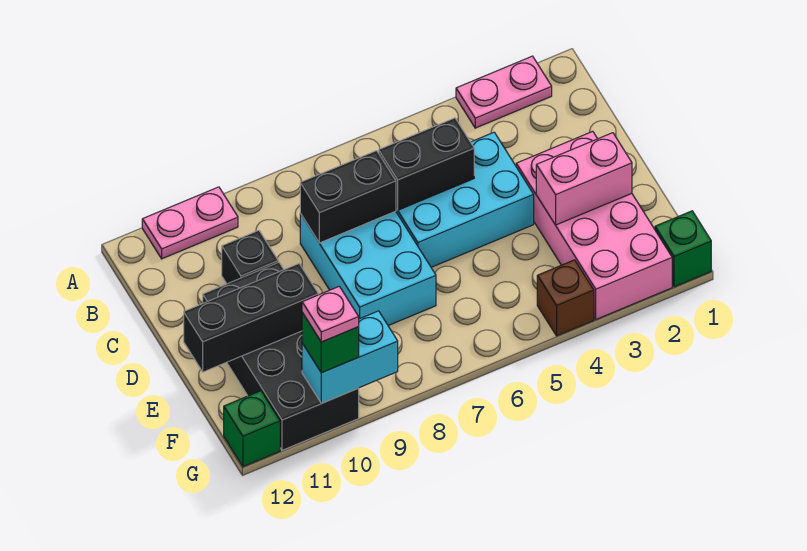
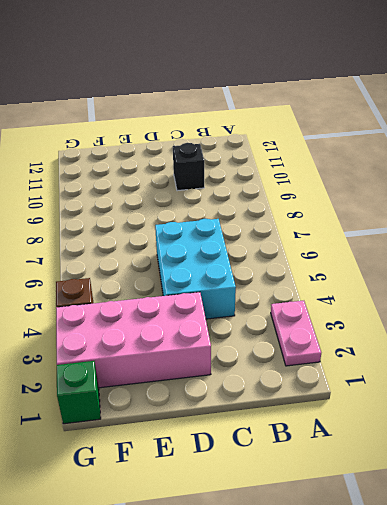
none -> pink plate A10:A11 level 1
none -> cyan brick C7:E8 level 1
none -> black brick D10:G11 level 1

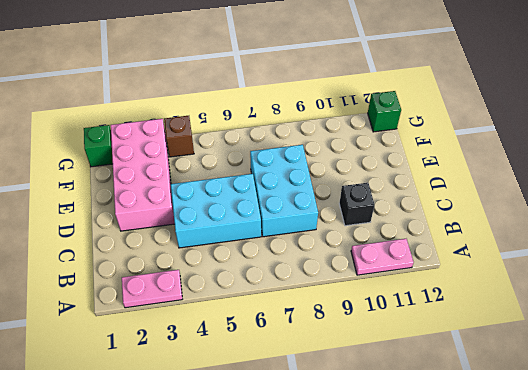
none -> black brick D10:G11 level 1
none -> black brick C5:C6 level 2
none -> black brick C7:C8 level 2

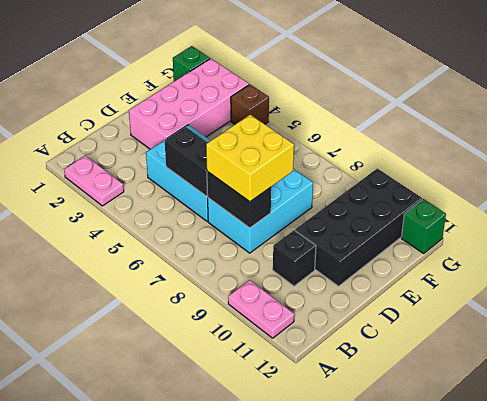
yellow brick C7:D8 level 3 -> none
none -> pink brick E2:E3 level 2
none -> black brick E10:E12 level 2
none -> cyan brick G9:G10 level 2

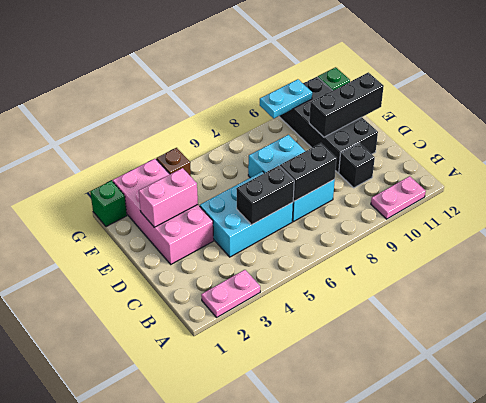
cyan plate G9:G10 level 2 -> cyan brick G9:G10 level 2
none -> green brick G10 level 3
none -> pink plate G10 level 4

